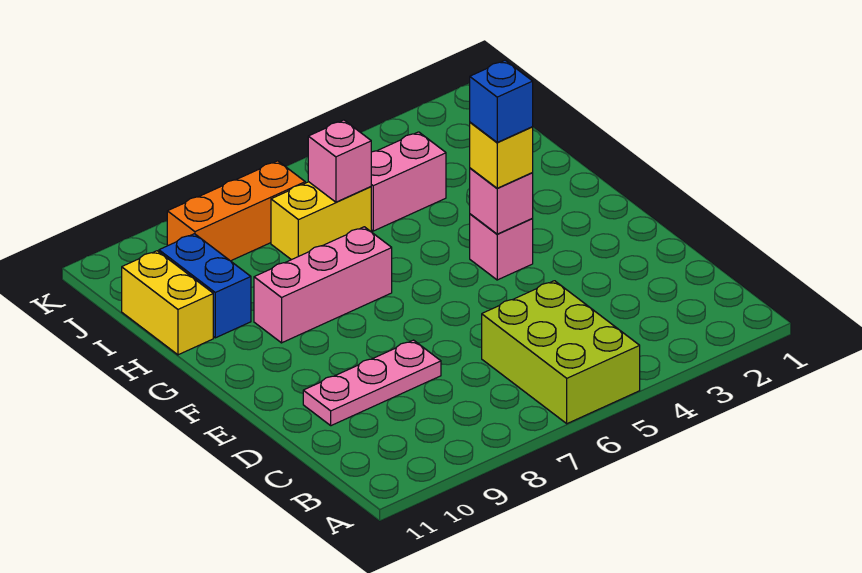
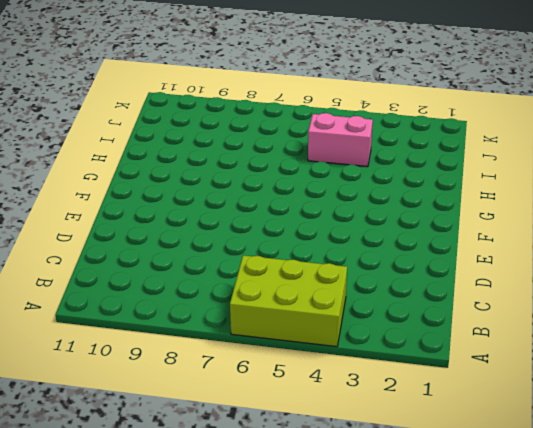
lime brick A4:B6 level 1 -> lime brick A5:C6 level 1
none -> pink plate D8:D10 level 1
none -> pink brick F4 level 1
none -> pink brick G7:G9 level 1

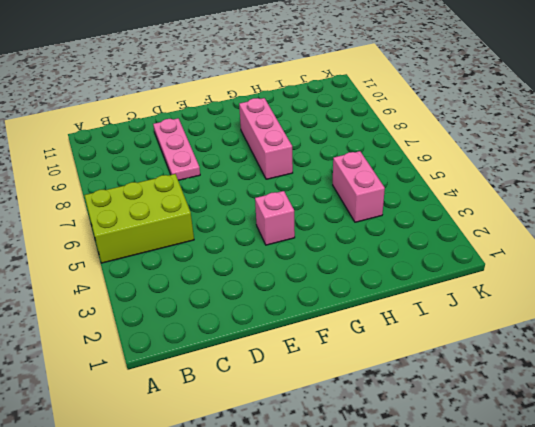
none -> blue brick H10:I10 level 1
none -> yellow brick H11:I11 level 1
none -> yellow brick I6:I7 level 1

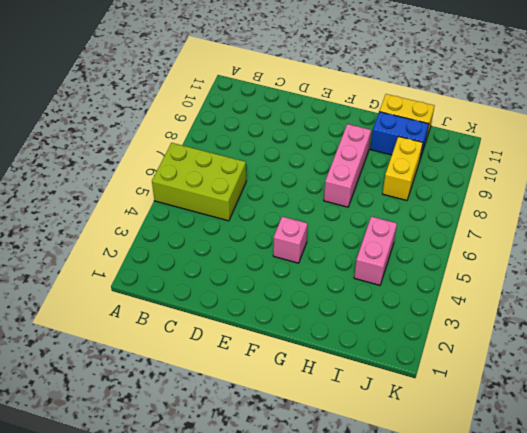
yellow brick I8:I9 level 1 -> yellow brick I6:I7 level 1
none -> pink plate D8:D10 level 1
none -> orange brick J7:J9 level 1
none -> pink brick F4 level 2

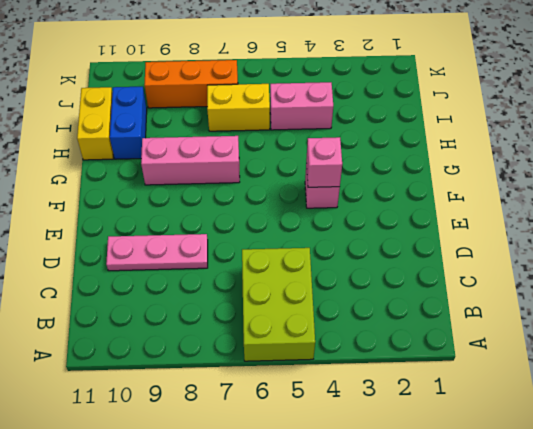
none -> pink brick I6 level 2
none -> yellow brick F4 level 3
none -> blue brick F4 level 4

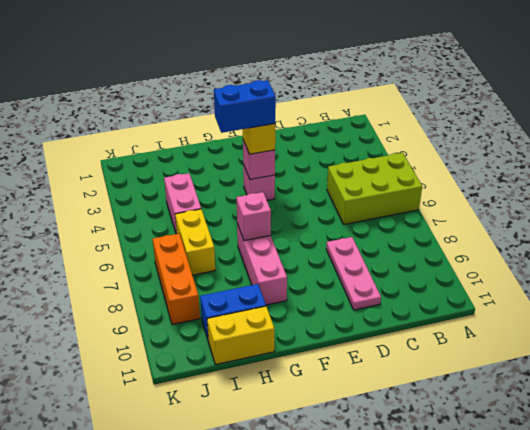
blue brick F4:G4 level 4 -> blue brick F4 level 4
pink brick G7 level 2 -> pink brick I6 level 2

